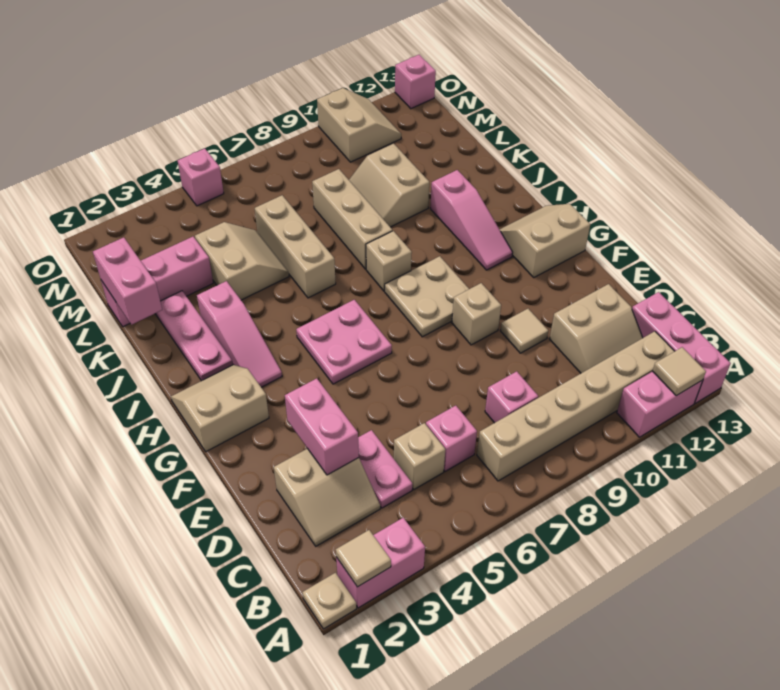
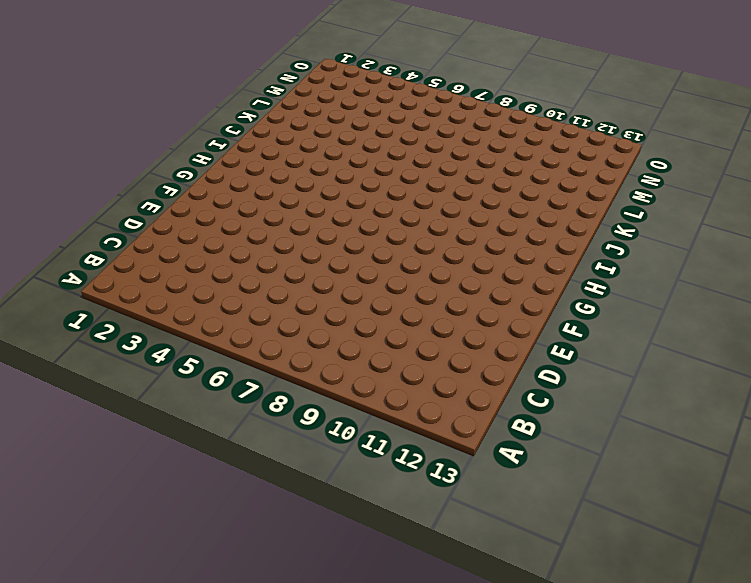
none -> tan plate A1 level 1
none -> pink brick A2:A3 level 1
none -> pink brick A11:A12 level 1
none -> pink brick A13:C13 level 1

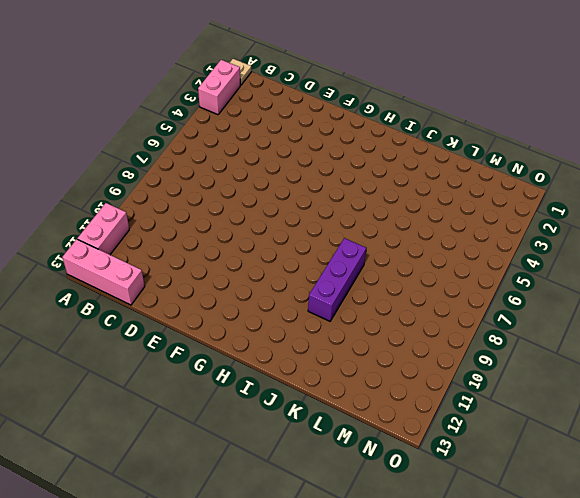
purple brick J8:J10 level 1 -> tan brick J8:L8 level 1
none -> tan brick B7:B12 level 1
none -> tan slope C2:D3 level 1 top D
none -> pink plate C4:D4 level 1
none -> tan brick C5 level 1

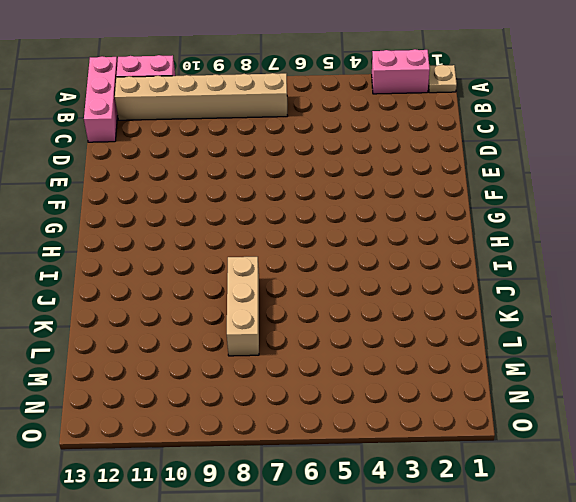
none -> tan slope C2:D3 level 1 top D
none -> pink plate C4:D4 level 1
none -> tan brick C5 level 1
none -> pink brick C6 level 1

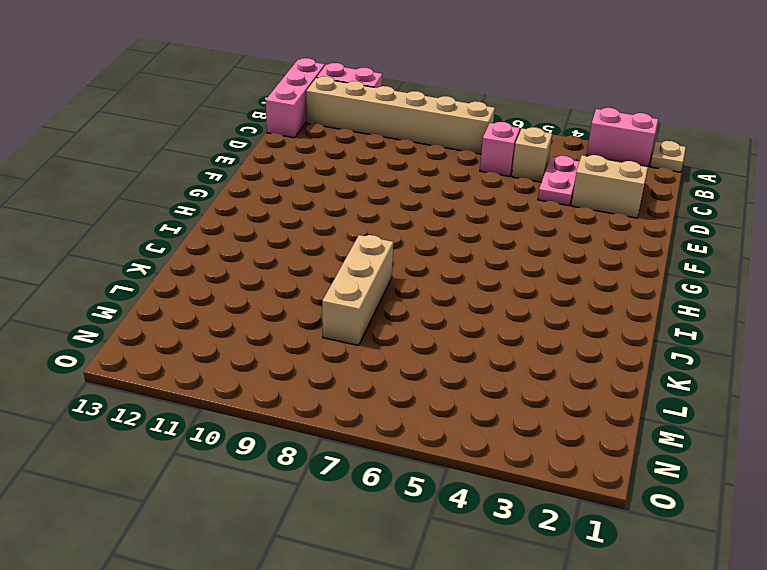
none -> pink brick C8 level 1
none -> tan slope C11:D12 level 1 top D
none -> tan tile E10 level 1
none -> tan brick F9 level 1

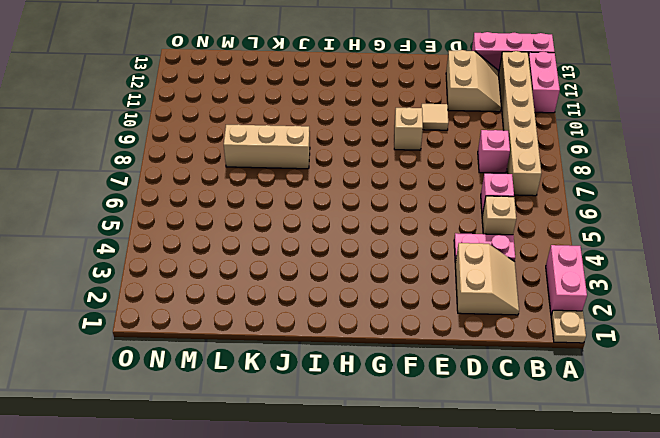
none -> tan slope G1:H2 level 1 top G
none -> pink plate G5:H6 level 1
none -> tan plate G8:H9 level 1
none -> tan slope G12:H13 level 1 top G

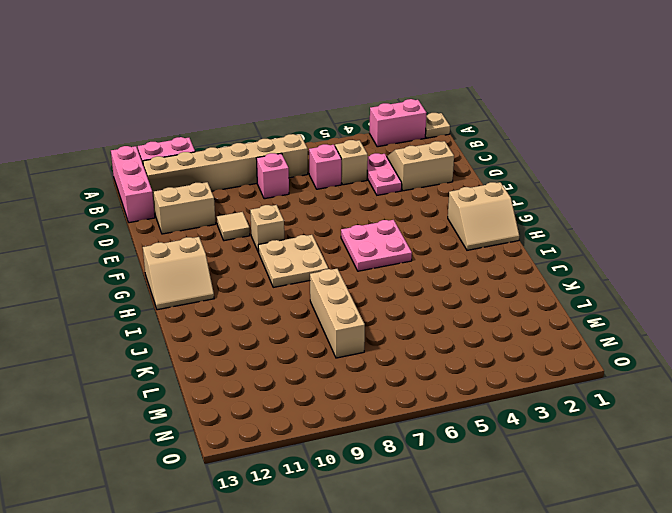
none -> pink slope H3:J3 level 1 top J
none -> pink slope H11:J11 level 1 top J
none -> pink plate I2:K2 level 1
none -> tan brick I8 level 1

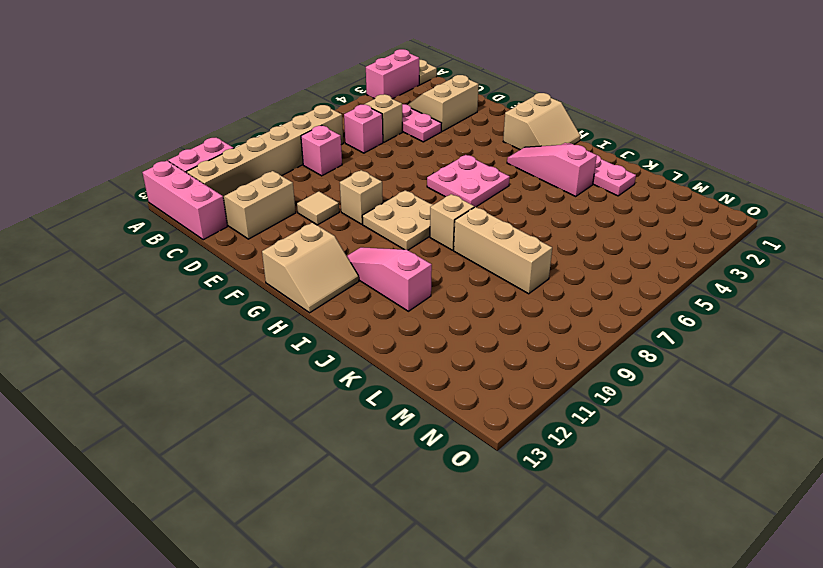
none -> tan brick J6:L6 level 1
none -> tan slope K4:L5 level 1 top 4
none -> tan slope K9:L10 level 1 top 10
none -> pink brick L1:L3 level 1

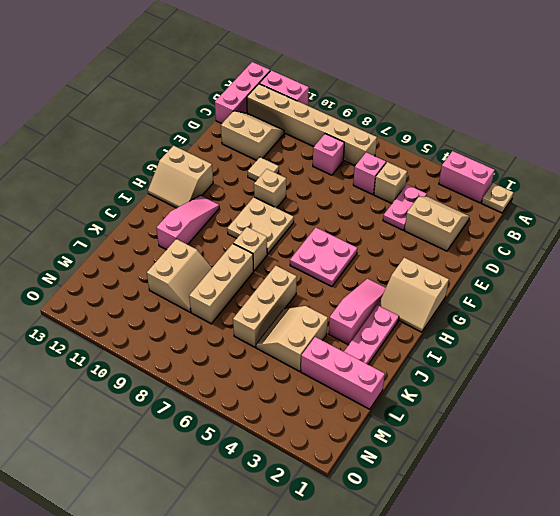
none -> tan slope N10:O11 level 1 top 10
none -> pink brick O5 level 1
none -> pink brick O13 level 1
none -> tan tile A2 level 2

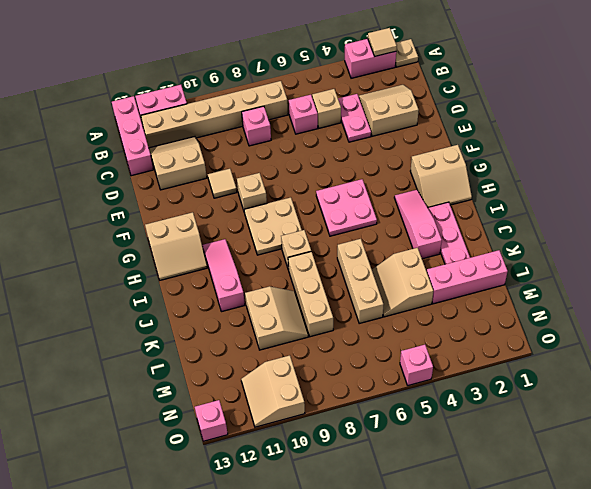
none -> tan tile A12 level 2
none -> pink brick D3:E3 level 2
none -> pink brick K1:L1 level 2

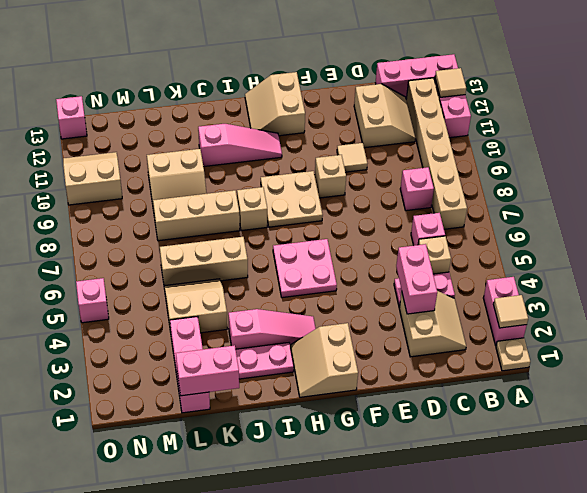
pink brick D3:D4 level 2 -> pink brick D3:E3 level 2

